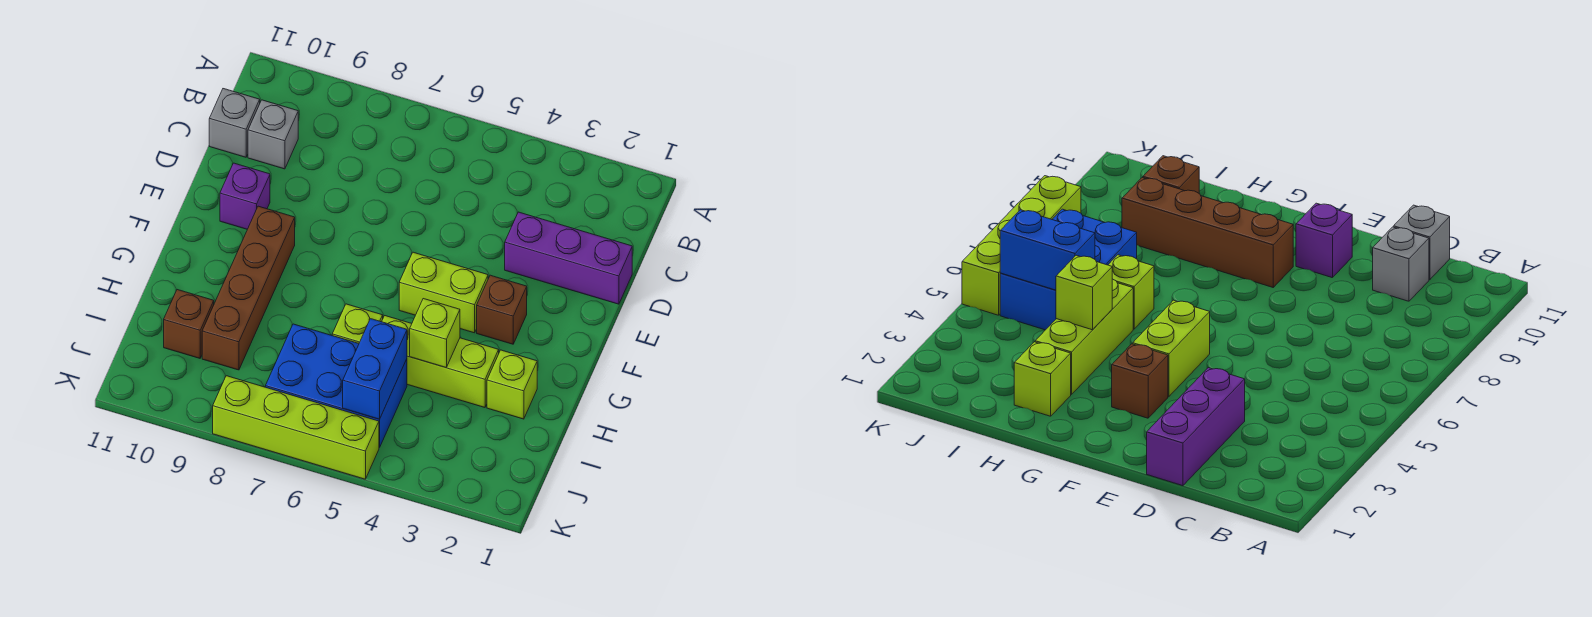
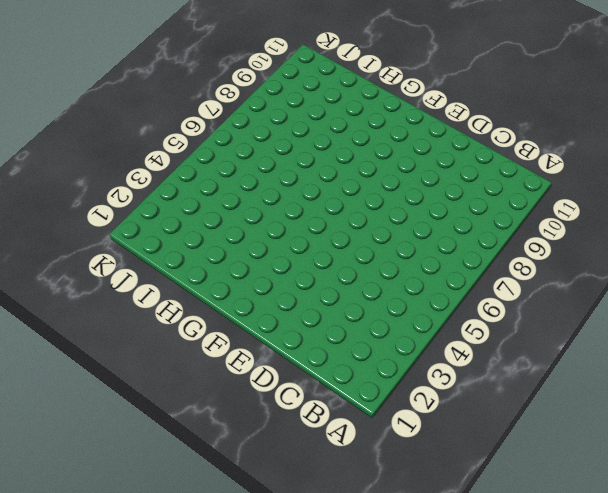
none -> grey brick C10 level 1
none -> grey brick C11 level 1
none -> purple brick D1:D3 level 1

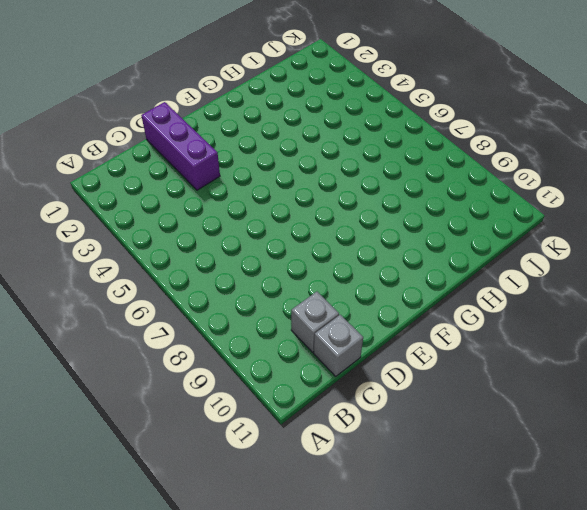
none -> purple brick E10 level 1
none -> brown brick F3 level 1
none -> lime brick F4:F5 level 1

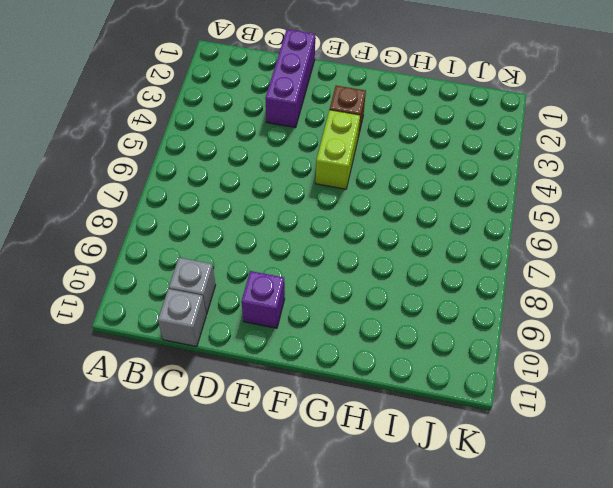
none -> brown brick F9:I9 level 1
none -> lime brick H2 level 1
none -> lime brick H3:H5 level 1

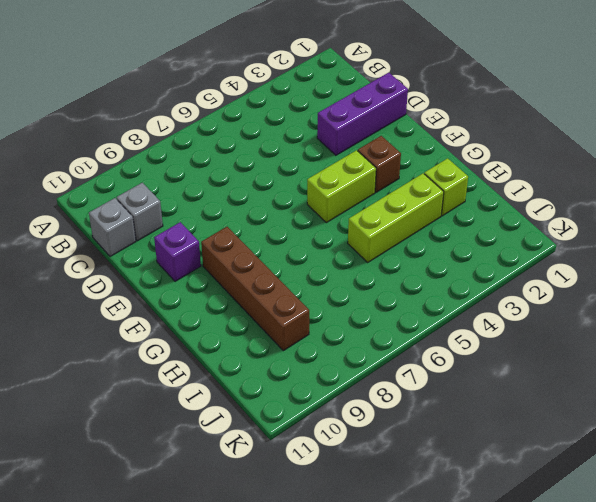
none -> lime brick H6 level 1
none -> blue brick I5:J7 level 1
none -> brown brick I10 level 1

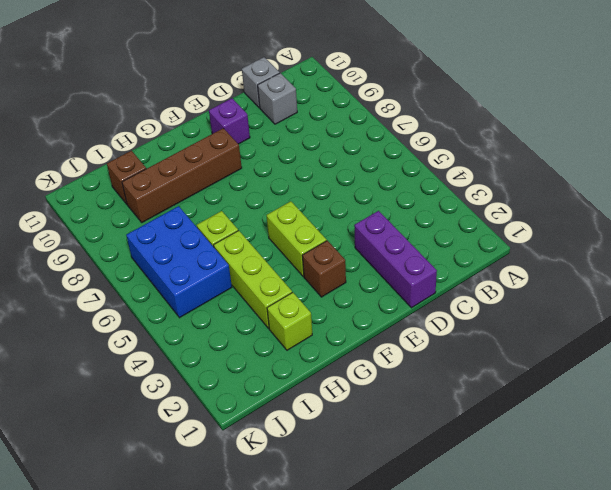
none -> lime brick K5:K8 level 1
none -> lime brick H4 level 2
none -> blue brick I5:J5 level 2

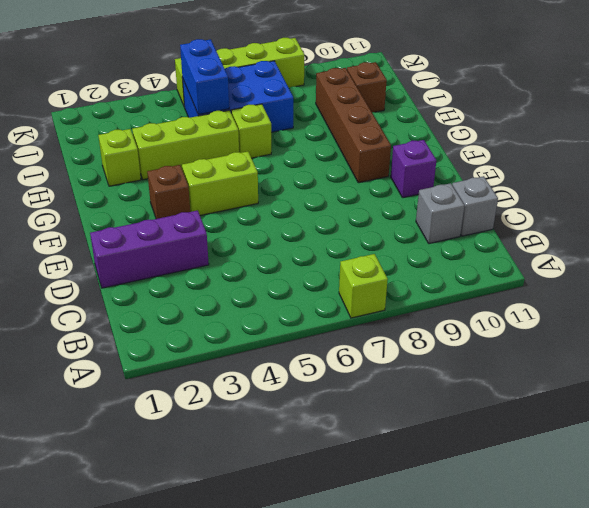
lime brick A7 level 1 -> lime brick H4 level 2

